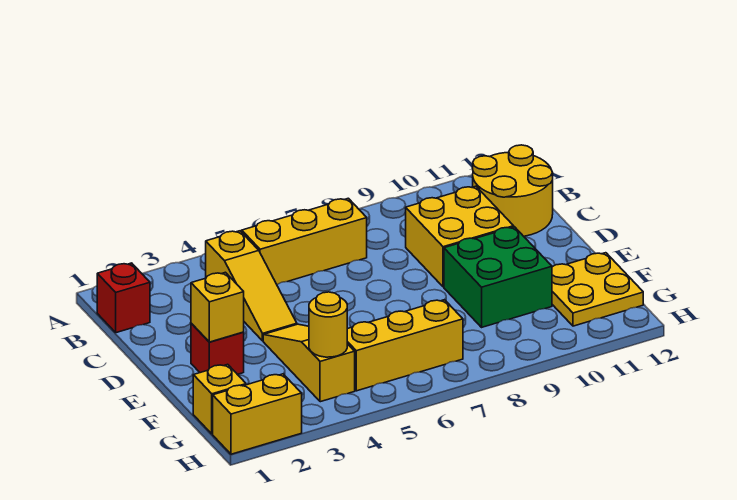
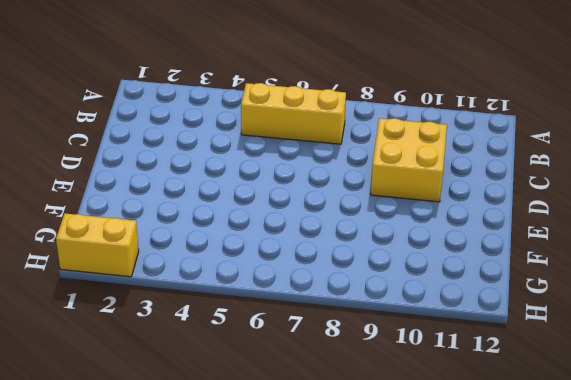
none -> red brick B1 level 1
none -> yellow slope B4:D4 level 1 top B
none -> yellow round brick B11:C12 level 1

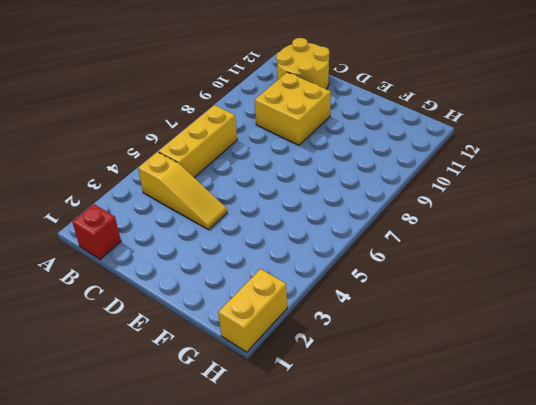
none -> red brick E2 level 1
none -> yellow slope E4:G4 level 1 top G
none -> green brick E9:F10 level 1

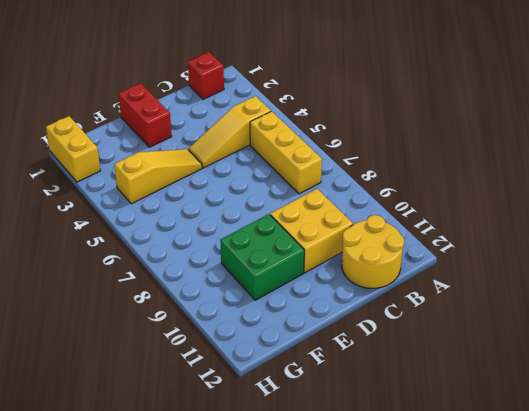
red brick E1:E2 level 1 -> red brick E2 level 1
none -> yellow plate F11:G12 level 1
none -> yellow brick G1 level 1
none -> yellow brick G5:G7 level 1

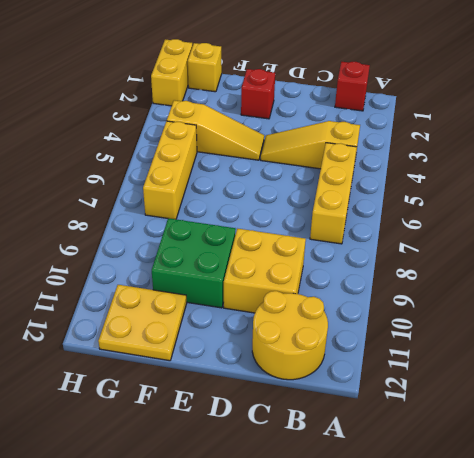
none -> yellow brick E2 level 2
none -> yellow round brick G4 level 2

